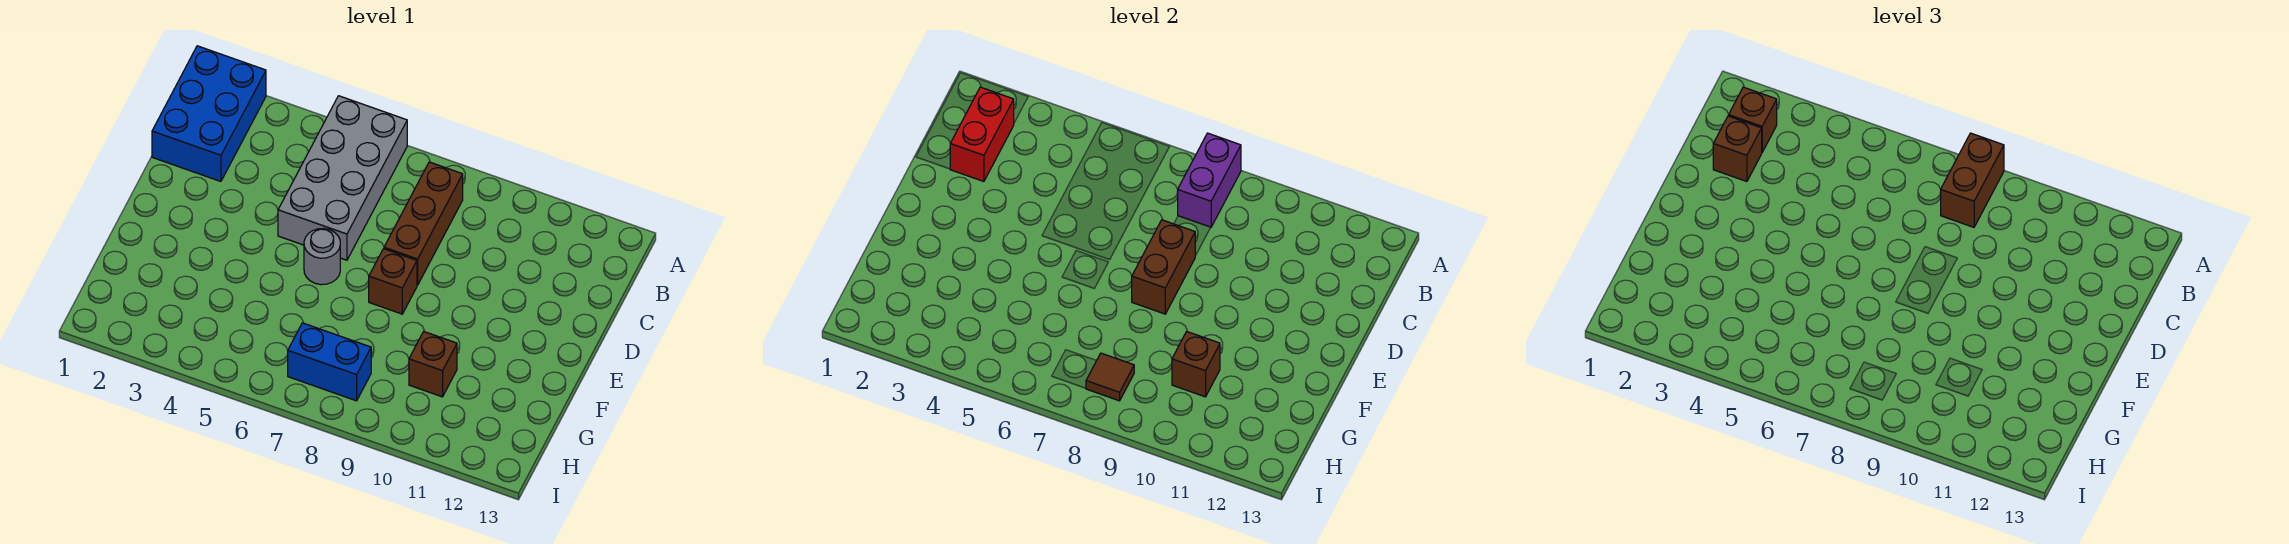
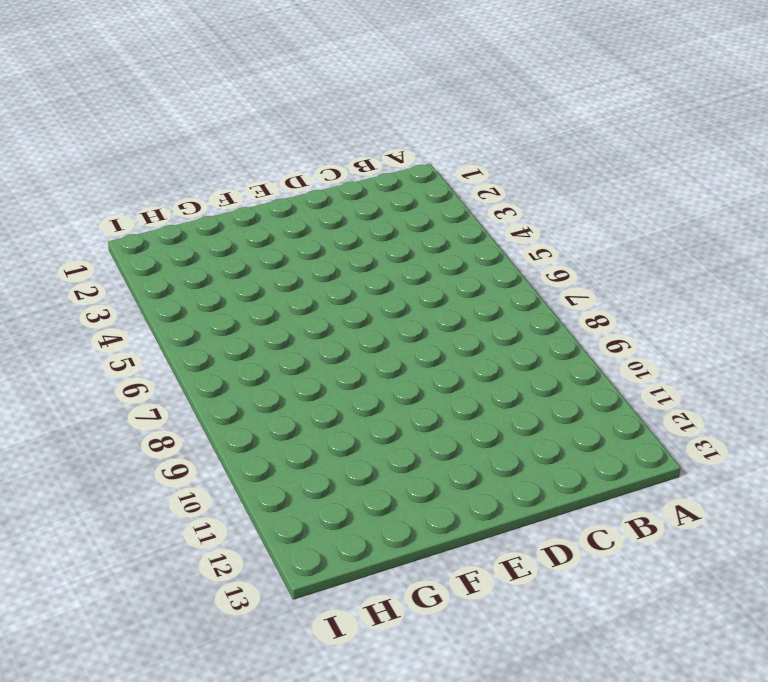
none -> blue brick A1:C2 level 1
none -> grey brick A5:D6 level 1
none -> brown brick B8:D8 level 1

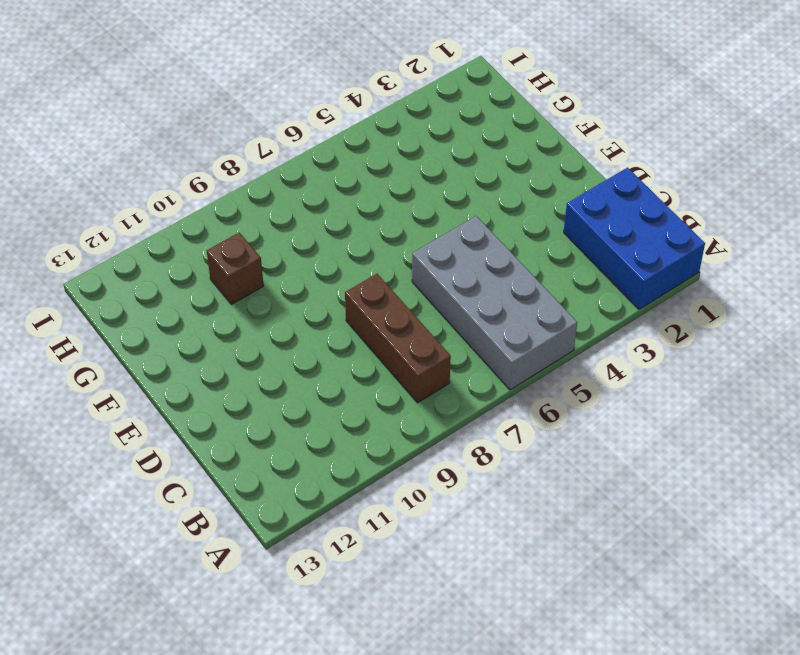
none -> grey round brick E6 level 1
none -> brown brick E8 level 1
none -> blue brick H7:H8 level 1

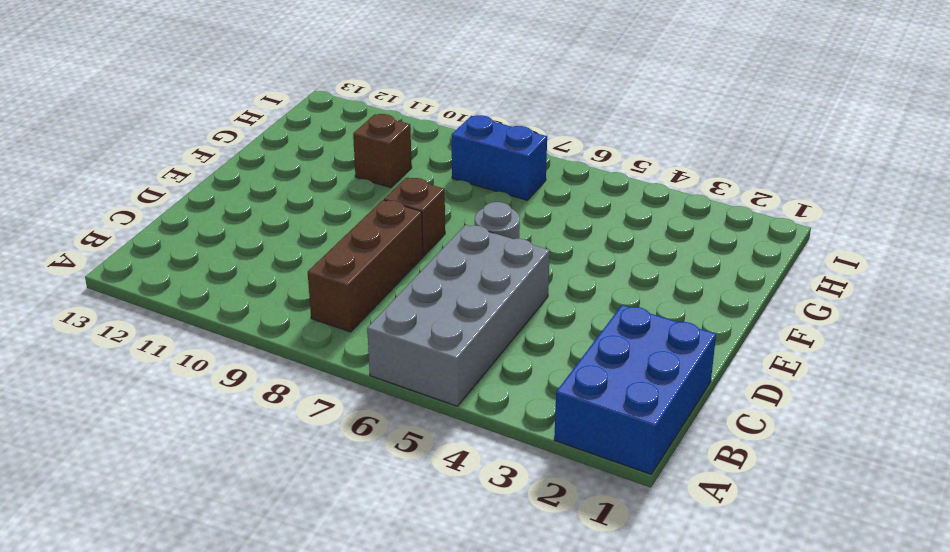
none -> purple brick A8:B8 level 2
none -> red brick B2:C2 level 2
none -> brown brick D8:E8 level 2

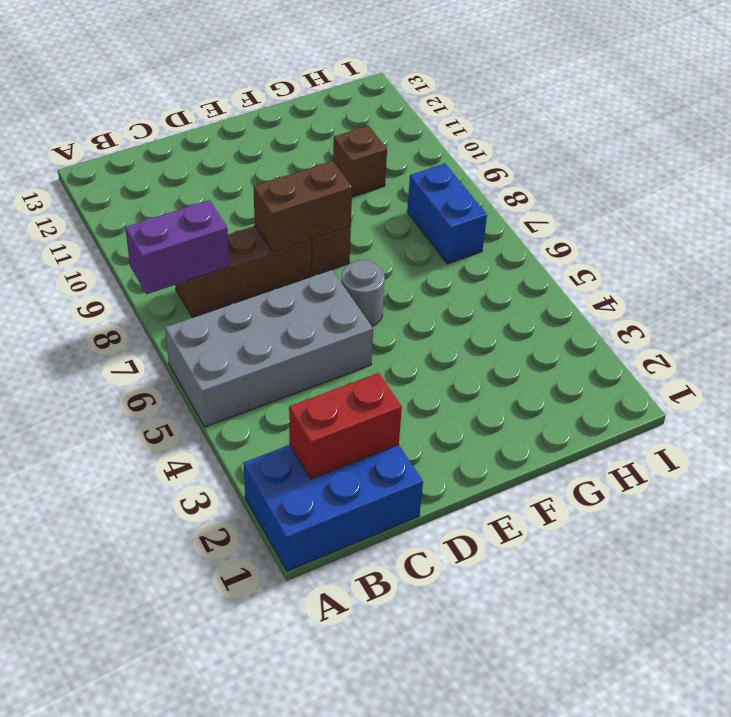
none -> brown brick G10 level 2
none -> brown tile H8 level 2
none -> brown brick A8:B8 level 3

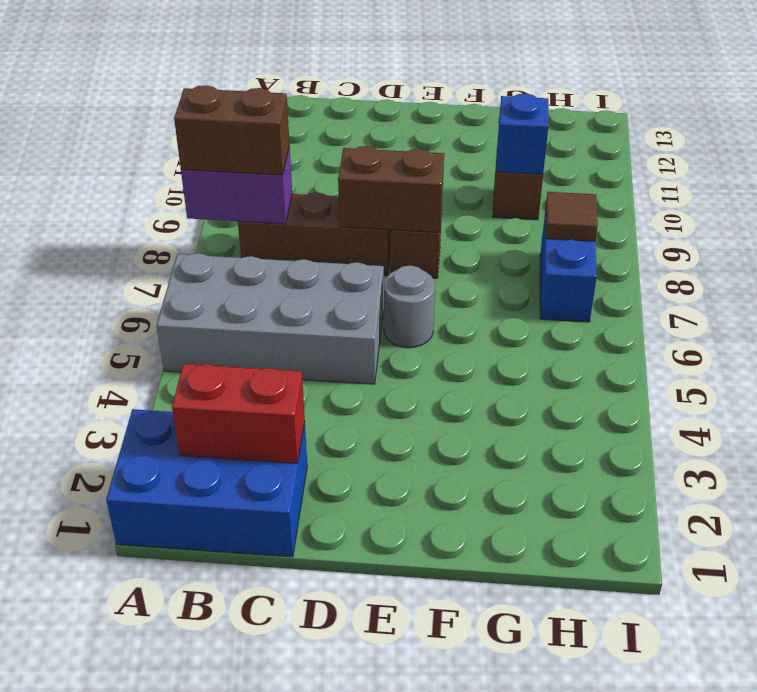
blue brick G10 level 2 -> brown brick G10 level 2
none -> brown brick B2 level 3
none -> brown brick C2 level 3

